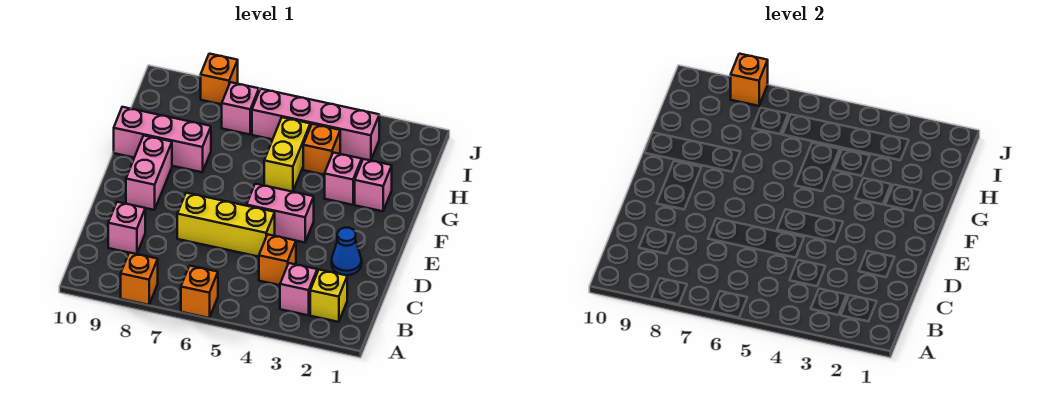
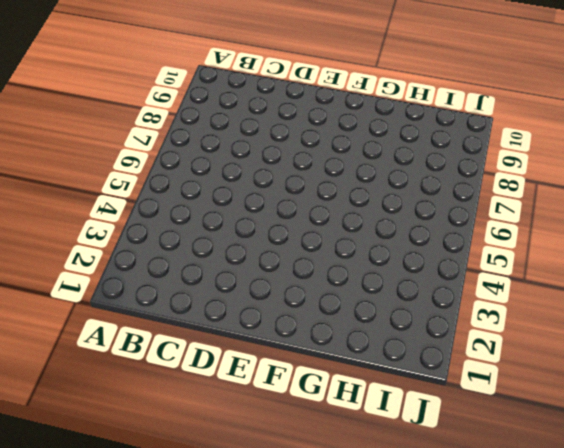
none -> orange brick A6 level 1
none -> orange brick A8 level 1
none -> yellow brick B2 level 1

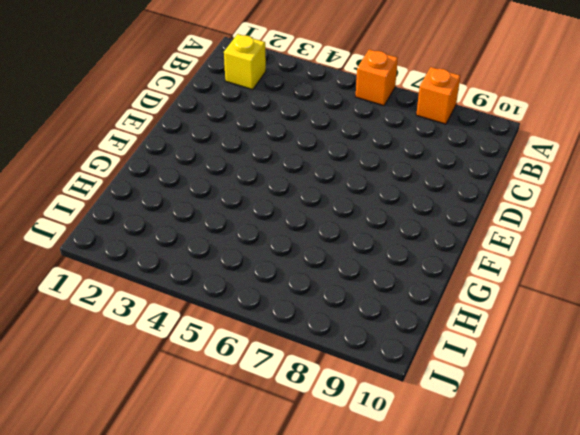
none -> pink brick B3 level 1
none -> orange brick C4 level 1
none -> pink brick C9 level 1

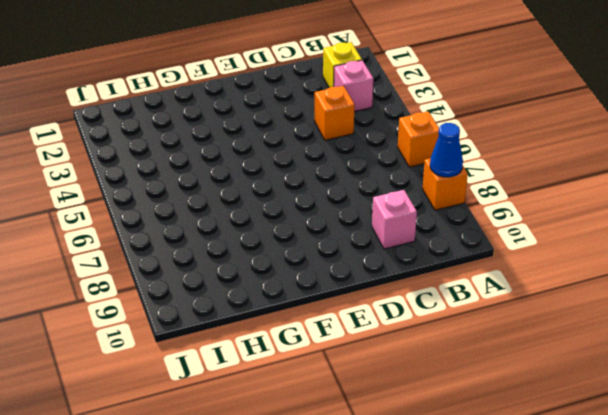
blue cone A8 level 2 -> blue cone D2 level 1
none -> yellow brick D5:D7 level 1
none -> pink brick E4:E5 level 1
none -> pink brick E9:F9 level 1

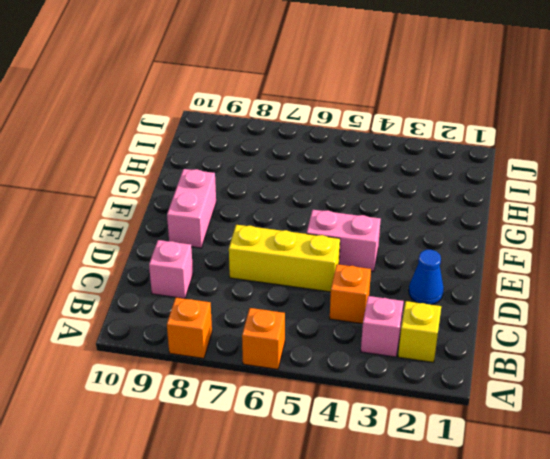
none -> pink brick G2 level 1
none -> pink brick G3 level 1
none -> yellow brick G5:H5 level 1

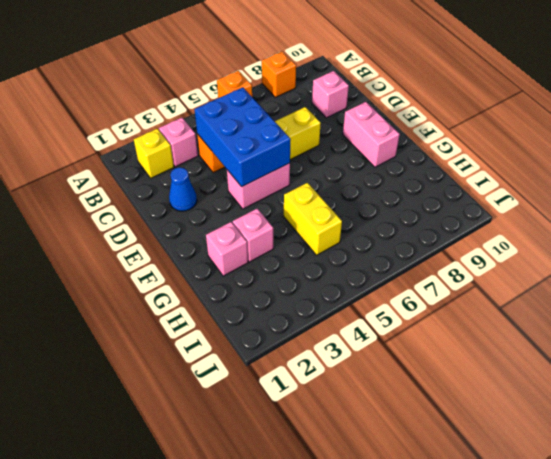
blue brick C4:E5 level 2 -> none
none -> pink brick G8:G10 level 1
none -> orange brick H4 level 1
none -> pink brick I3:I6 level 1

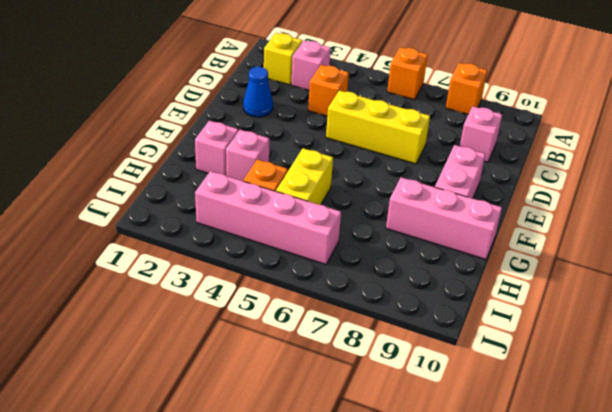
none -> pink brick E4:E5 level 1
none -> pink brick I7 level 1
none -> orange brick J8 level 1

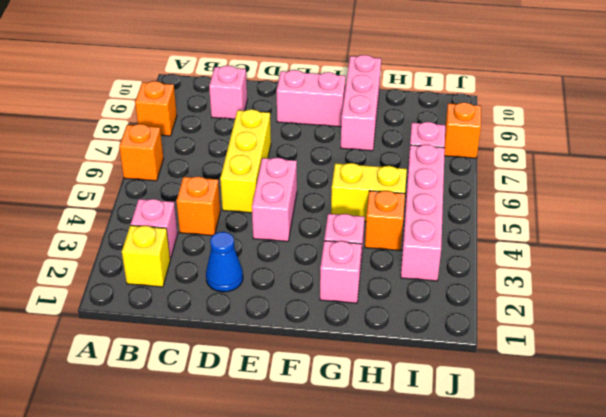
none -> orange brick J8 level 2

